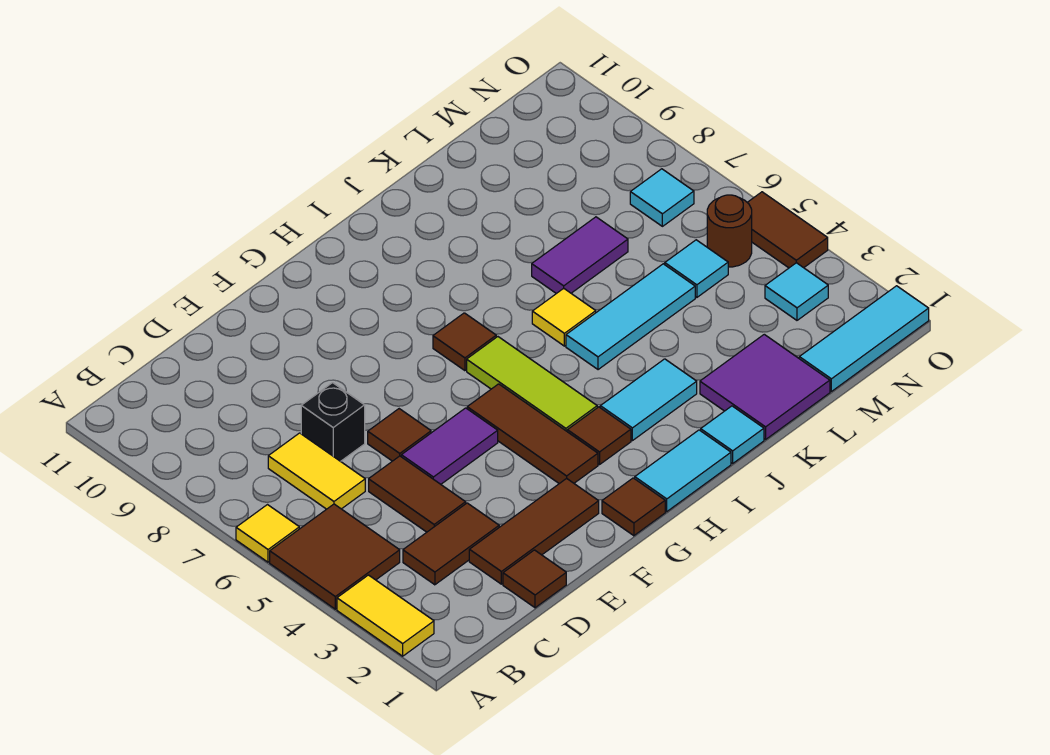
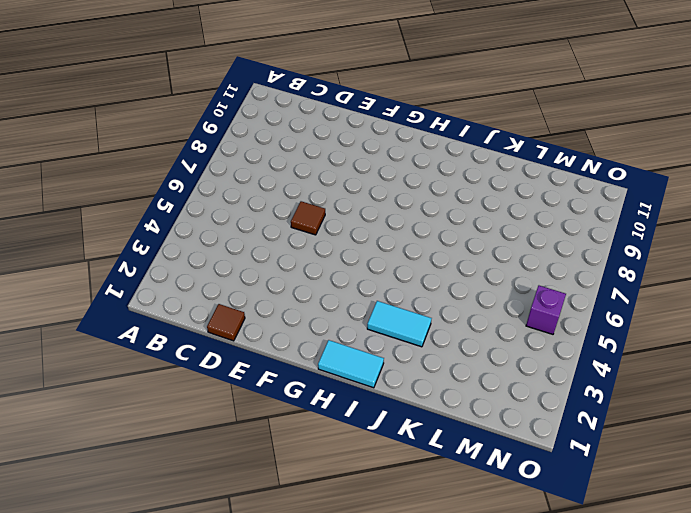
purple brick N5 level 1 -> brown round brick N5 level 1
none -> yellow tile A2:A3 level 1
none -> brown tile A4:B5 level 1
none -> yellow tile A6 level 1

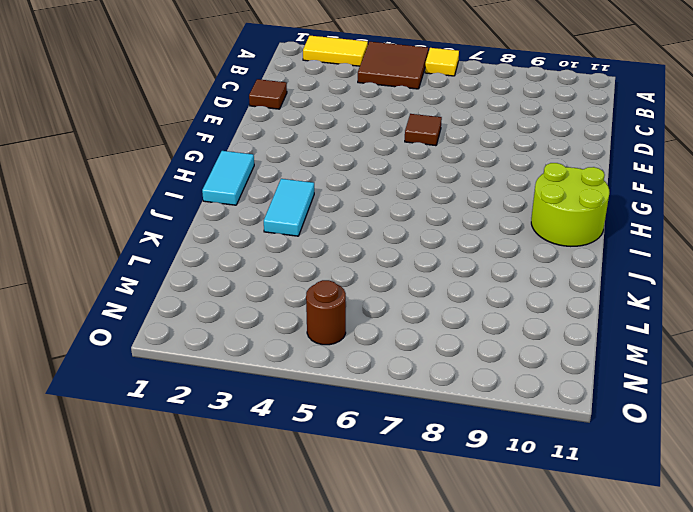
lime round brick H10:I11 level 1 -> none
none -> brown tile C3:D3 level 1
none -> yellow tile C6:C7 level 1
none -> brown tile D2:F2 level 1

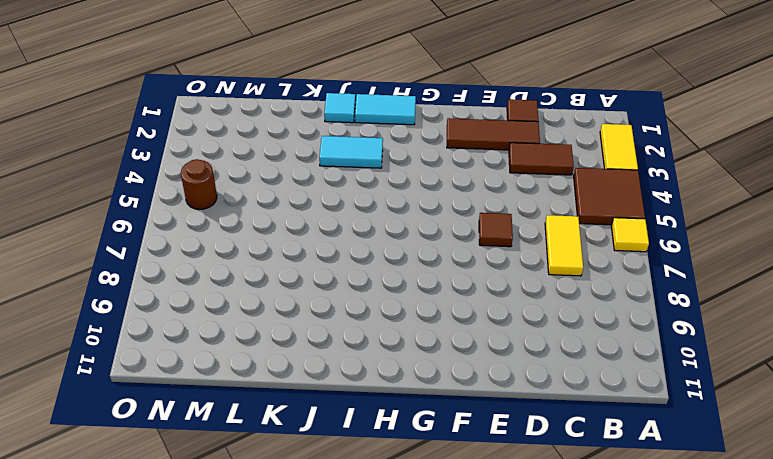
none -> brown tile D4:D5 level 1
none -> black brick D7 level 1
none -> purple tile E5:F5 level 1

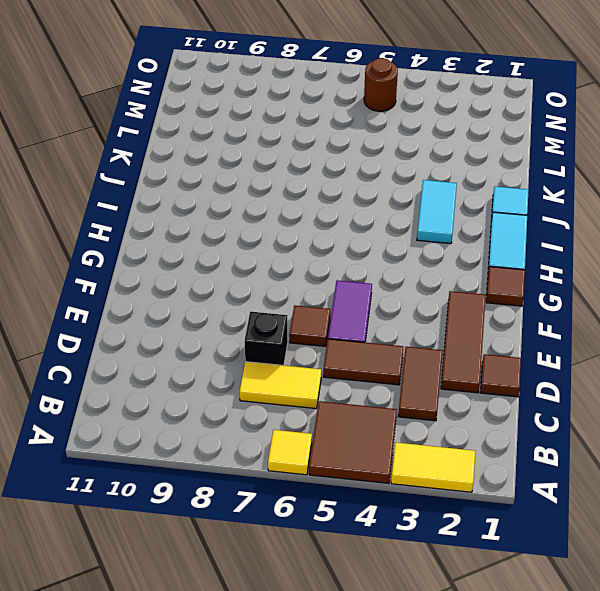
none -> brown tile G3:G5 level 1
none -> brown tile H3 level 1
none -> lime tile H4:H6 level 1

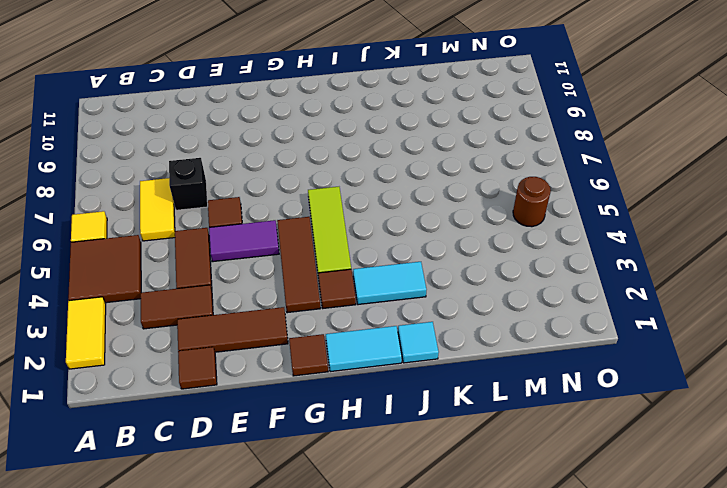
none -> brown tile H7 level 1
none -> cyan tile J5:L5 level 1
none -> yellow tile J6 level 1

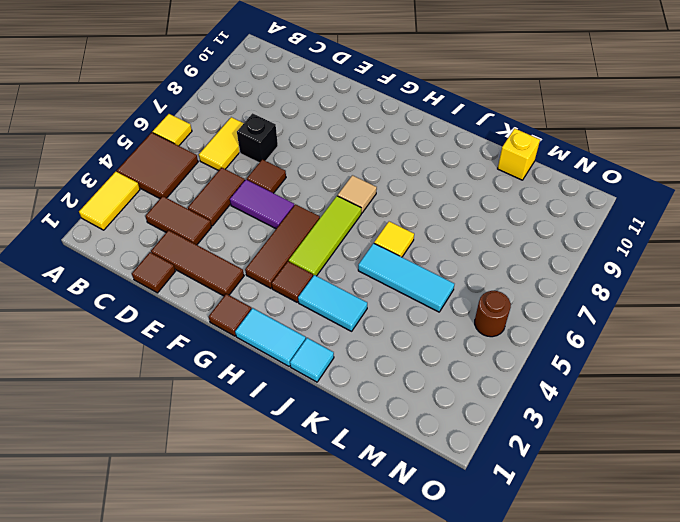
tan tile H7 level 1 -> brown tile H7 level 1
yellow brick L11 level 1 -> none
none -> purple tile K1:L2 level 1
none -> purple tile K7:L7 level 1
none -> cyan tile M1:O1 level 1

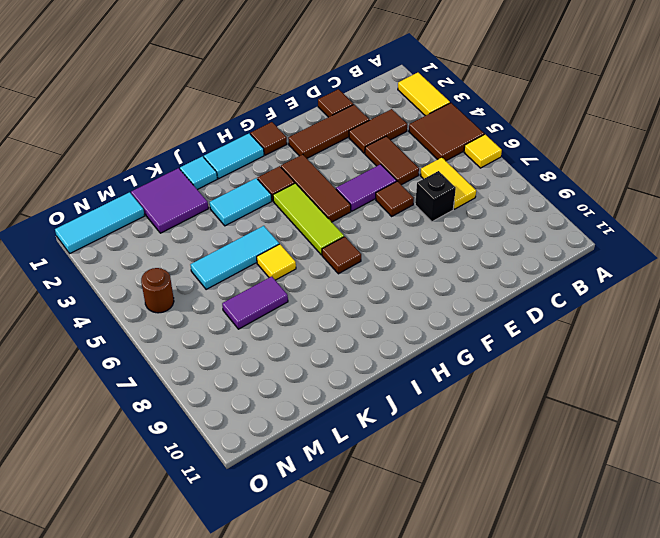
none -> cyan tile M5 level 1
none -> cyan tile N3 level 1
none -> cyan tile N7 level 1

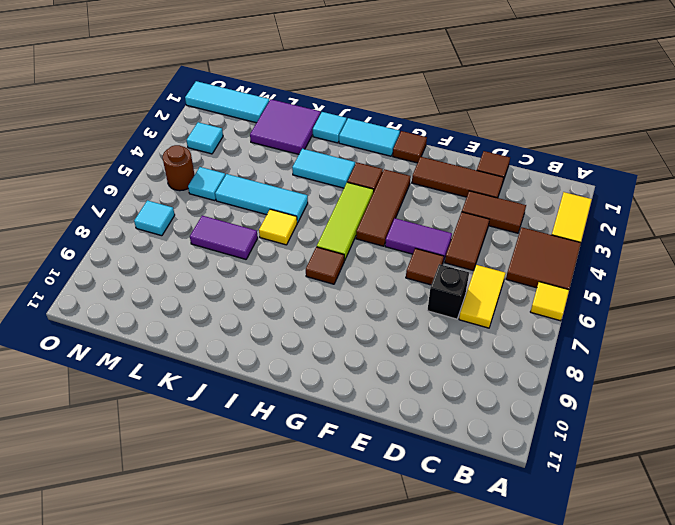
none -> brown tile O4:O5 level 1

